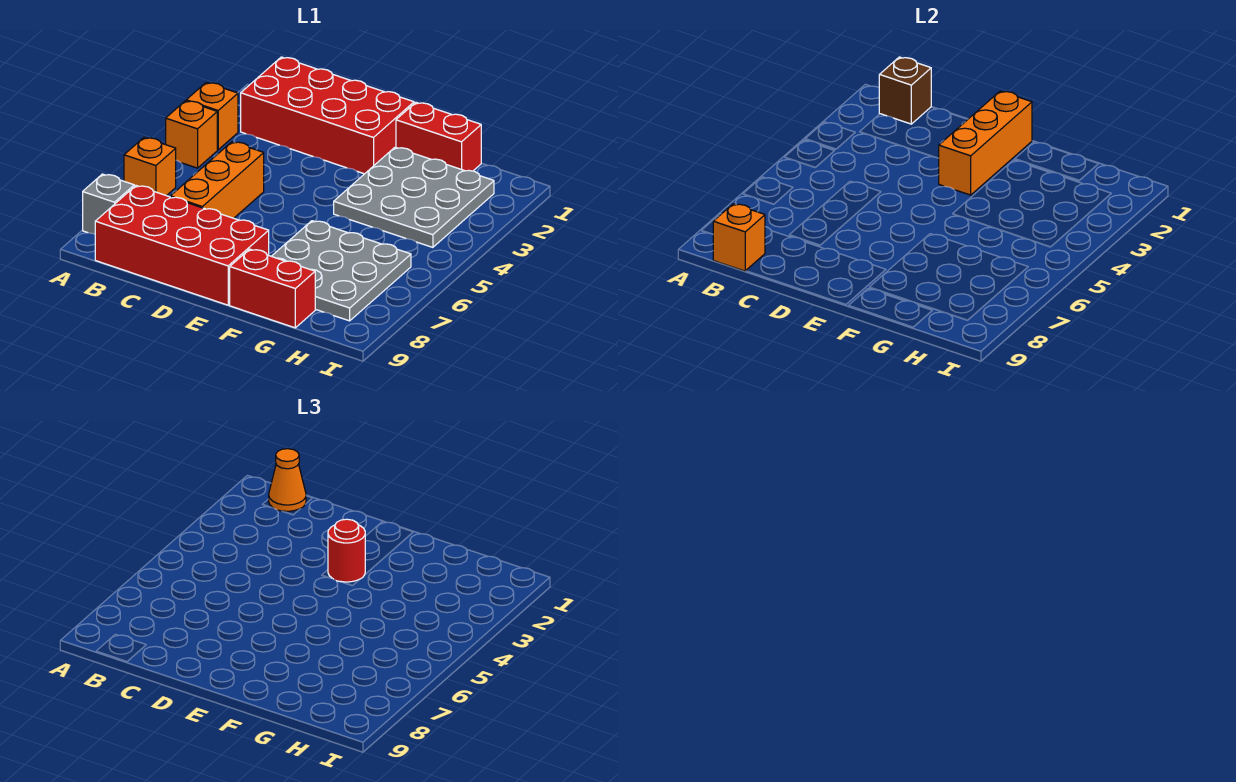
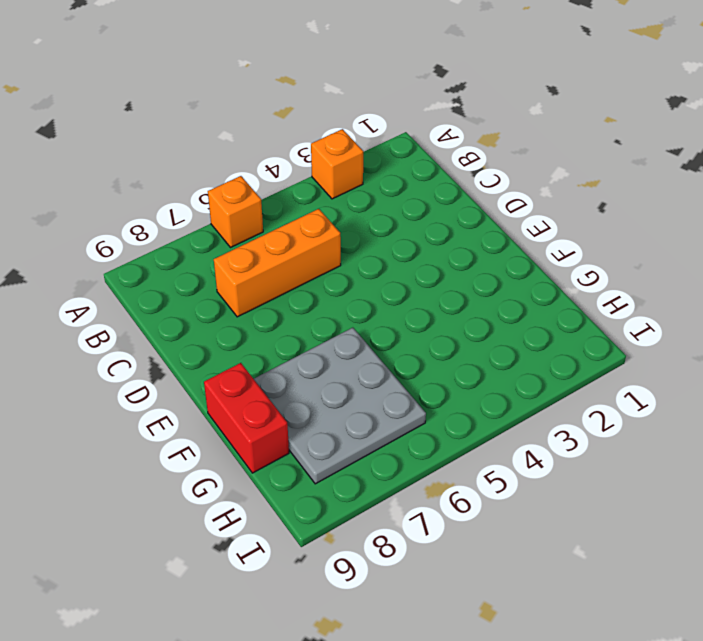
none -> orange brick A4 level 1
none -> grey brick A8 level 1
none -> red brick B1:E2 level 1

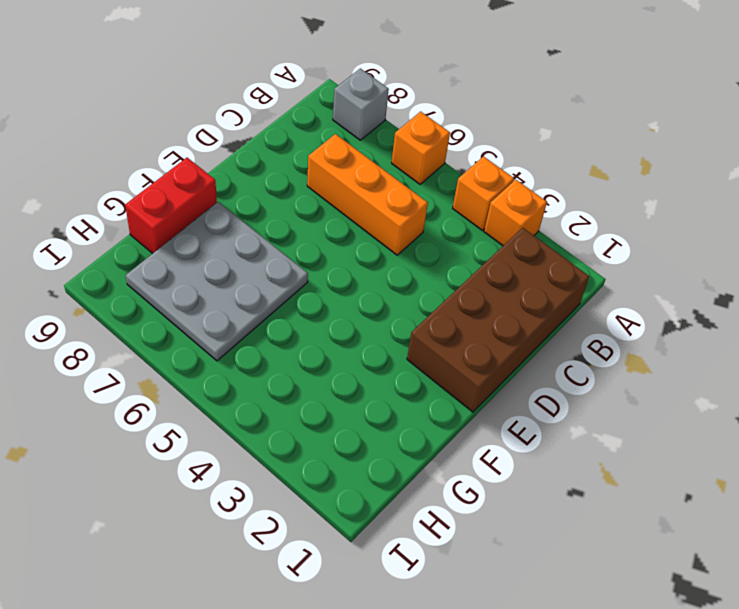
brown brick B1:E2 level 1 -> red brick B1:E2 level 1
none -> red brick B8:E9 level 1
none -> red brick F1:G1 level 1
none -> grey plate F2:H4 level 1

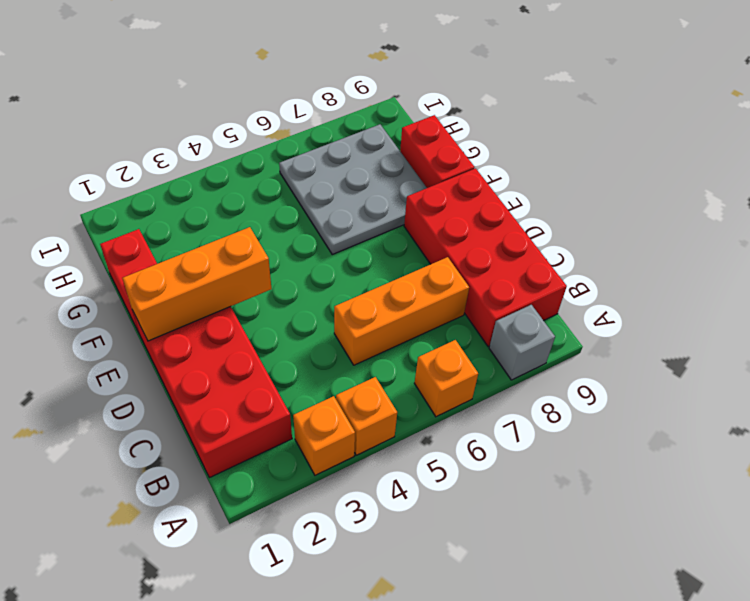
none -> grey plate F2:H4 level 1
none -> brown brick B1 level 2
none -> orange brick B9 level 2

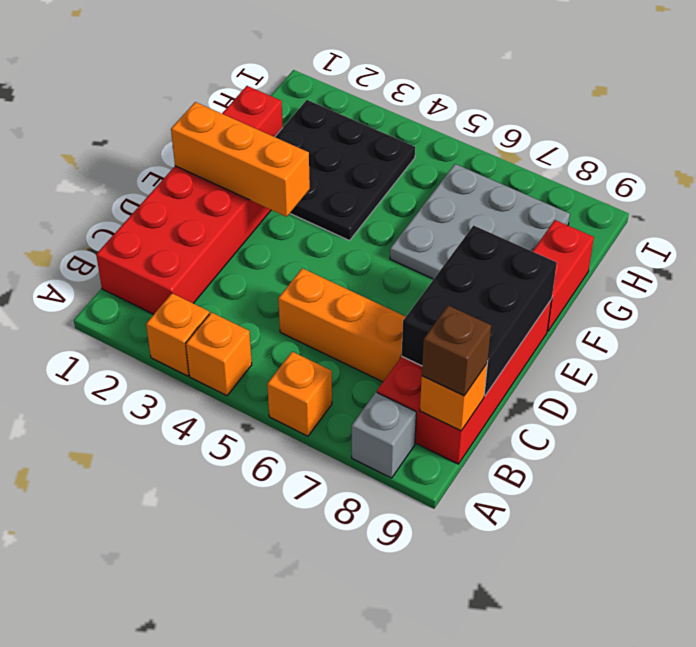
brown brick B9 level 3 -> brown brick B1 level 2
black brick C8:E9 level 2 -> none
black plate F2:H4 level 1 -> grey plate F2:H4 level 1
none -> orange cone B1 level 3
none -> red round brick E3 level 3

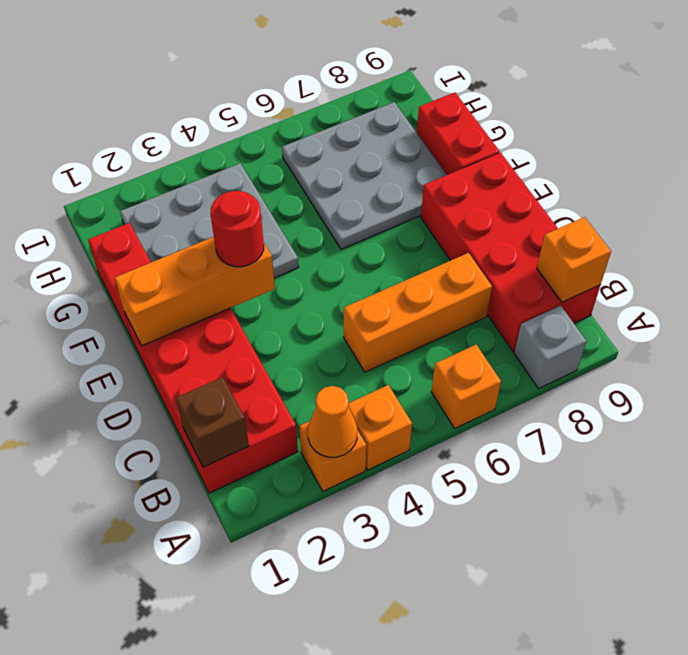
orange cone A3 level 2 -> orange cone B1 level 3

